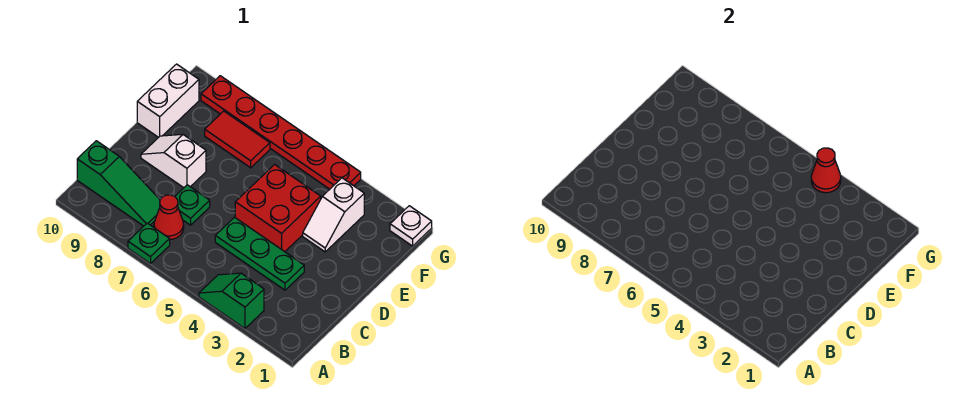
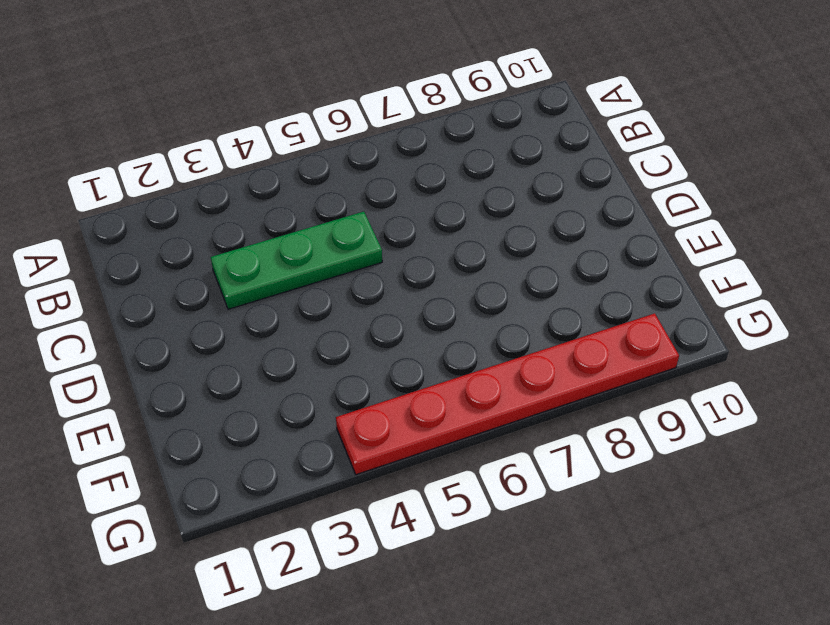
none -> green slope A3:A4 level 1 top 3
none -> green plate A7 level 1
none -> red cone B7 level 1

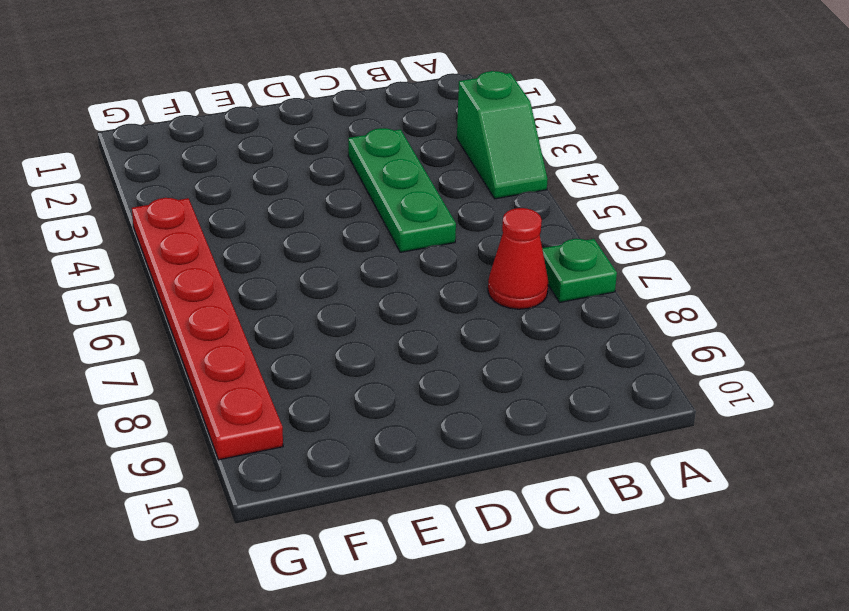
none -> green slope B8:B10 level 1 top 10
none -> green plate C7 level 1
none -> red brick D4:E5 level 1

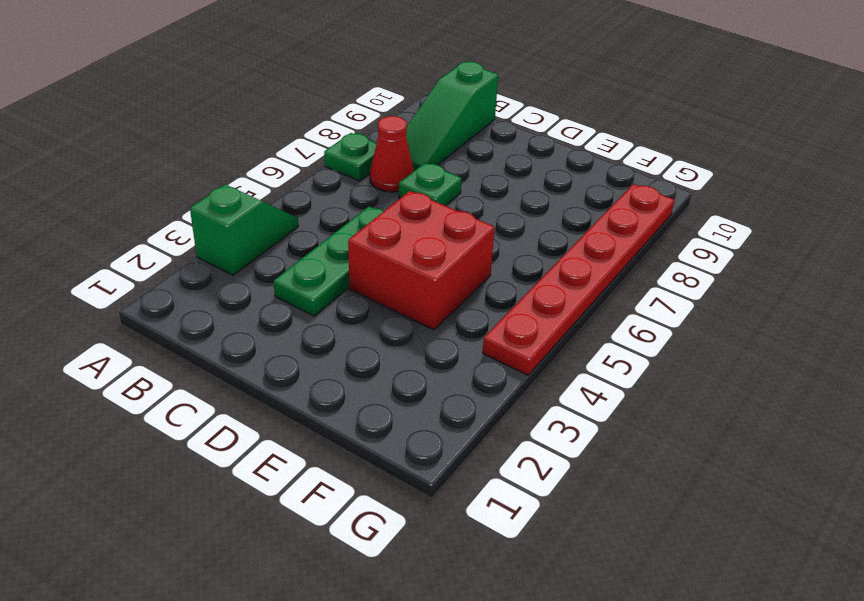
none -> white slope D8:D9 level 1 top 8
none -> white slope E3:F3 level 1 top F
none -> white brick E10:F10 level 1

